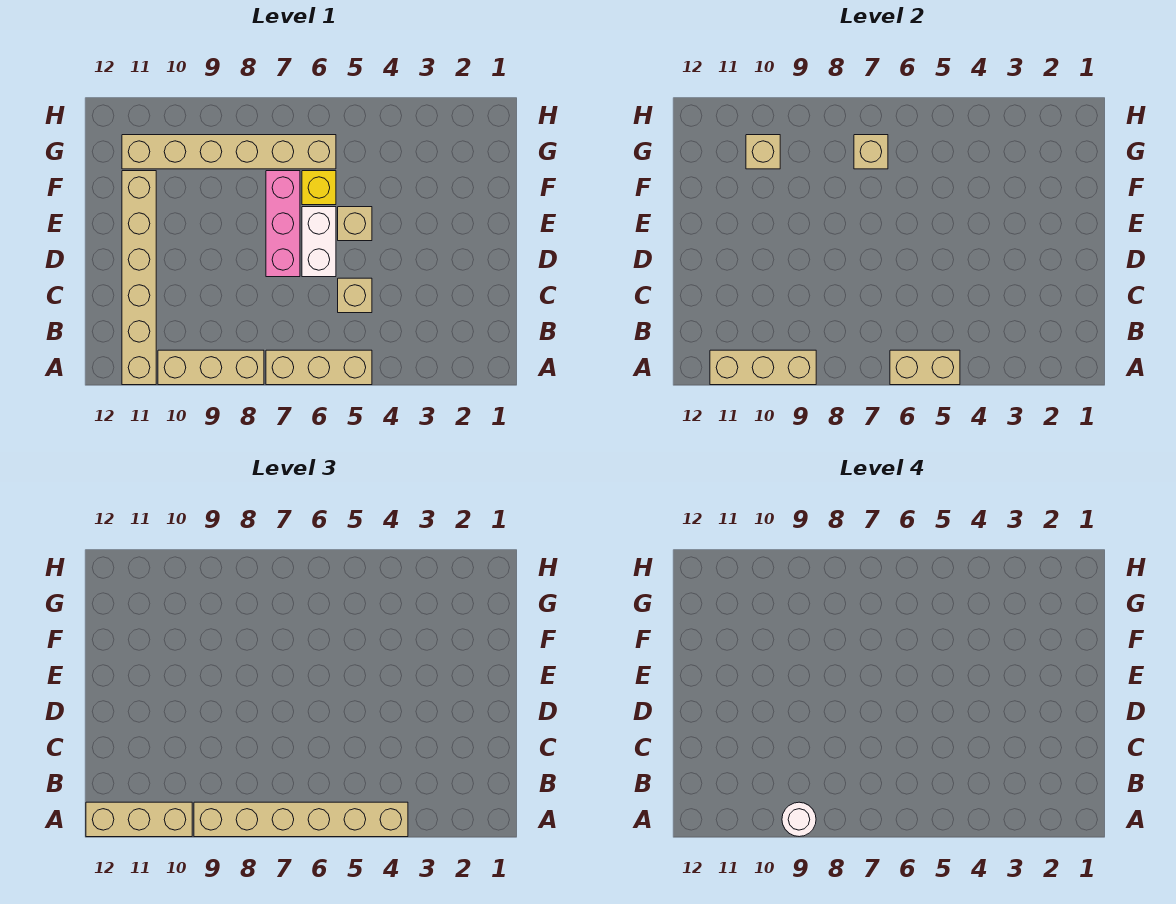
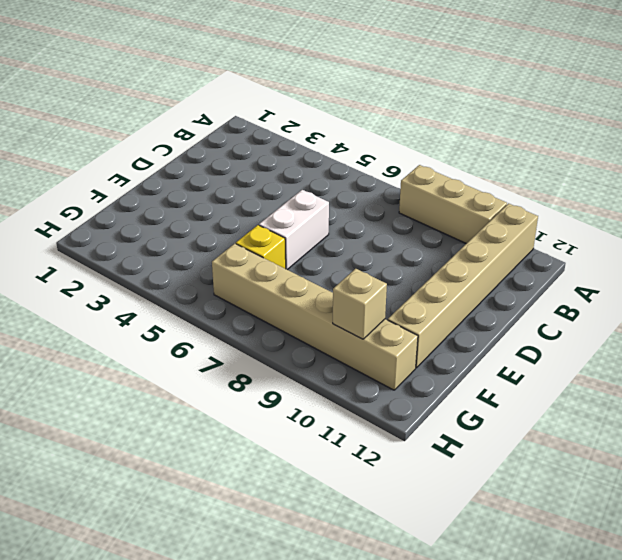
none -> tan brick A5:A7 level 1
none -> tan brick C5 level 1
none -> pink brick D7:F7 level 1

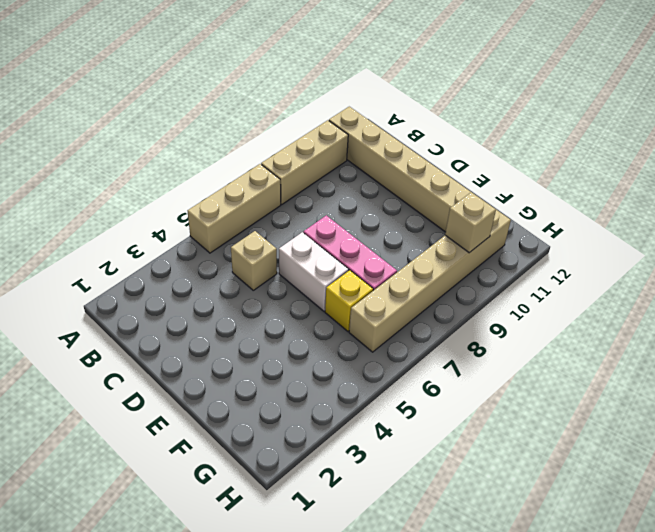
none -> tan brick E5 level 1
none -> tan brick A5:A6 level 2
none -> tan brick A9:A11 level 2

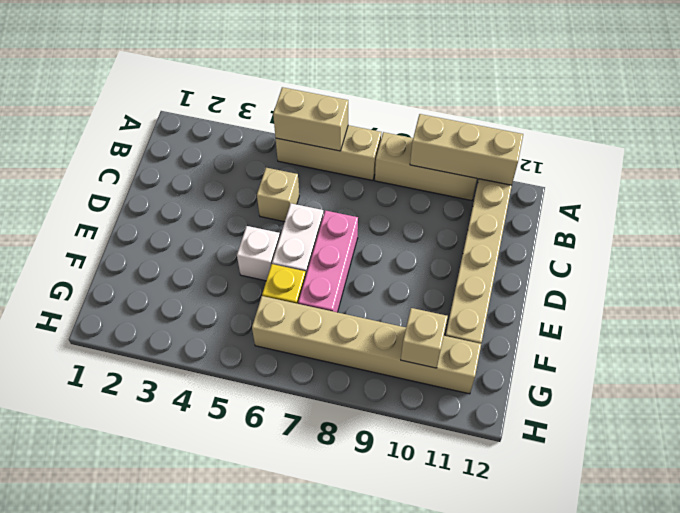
white brick E5 level 1 -> tan brick E5 level 1
none -> tan brick G7 level 2
none -> tan brick A4:A9 level 3
none -> tan brick A10:A12 level 3

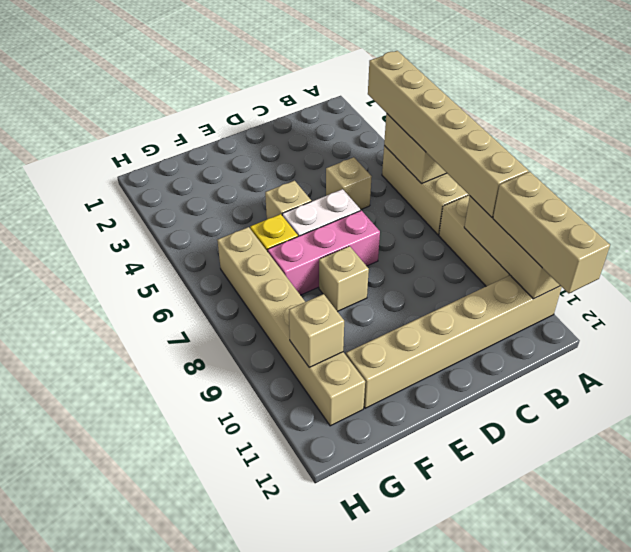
tan brick E8 level 1 -> tan brick G7 level 2
none -> white round brick A9 level 4

